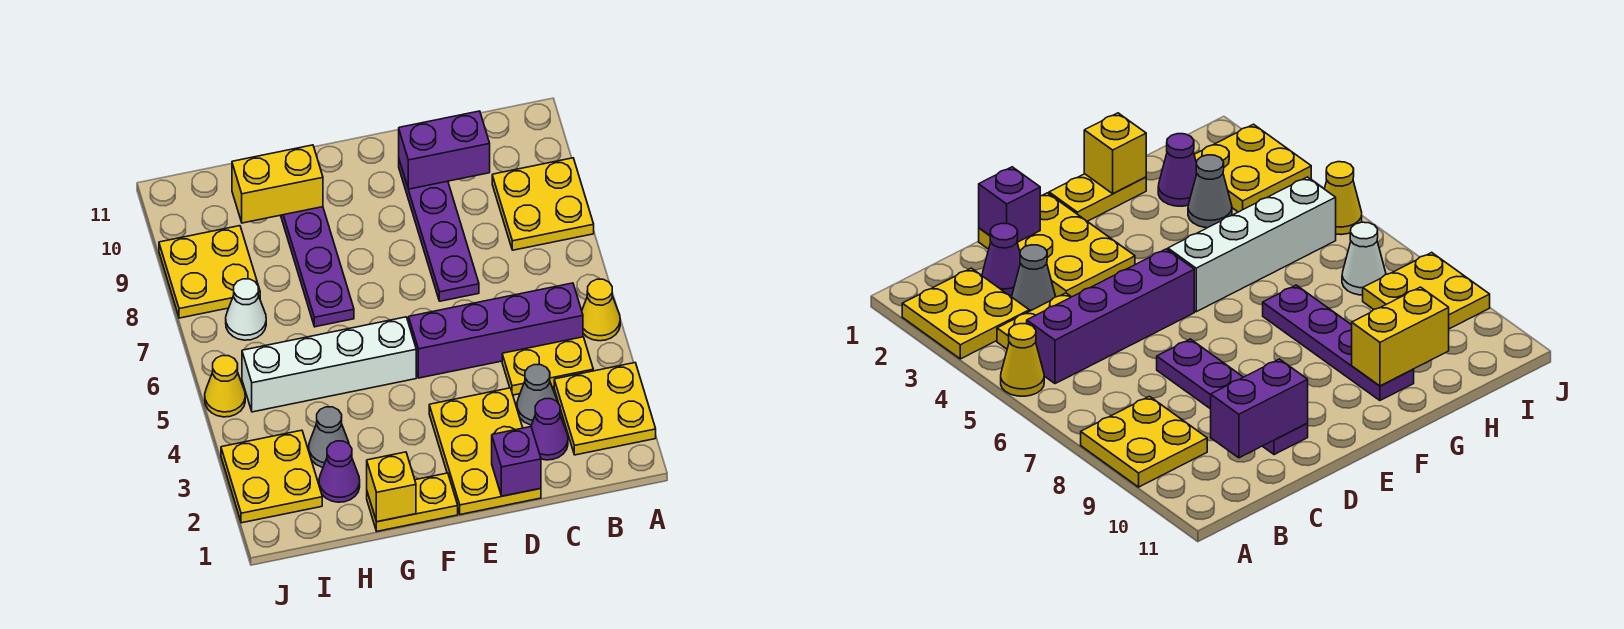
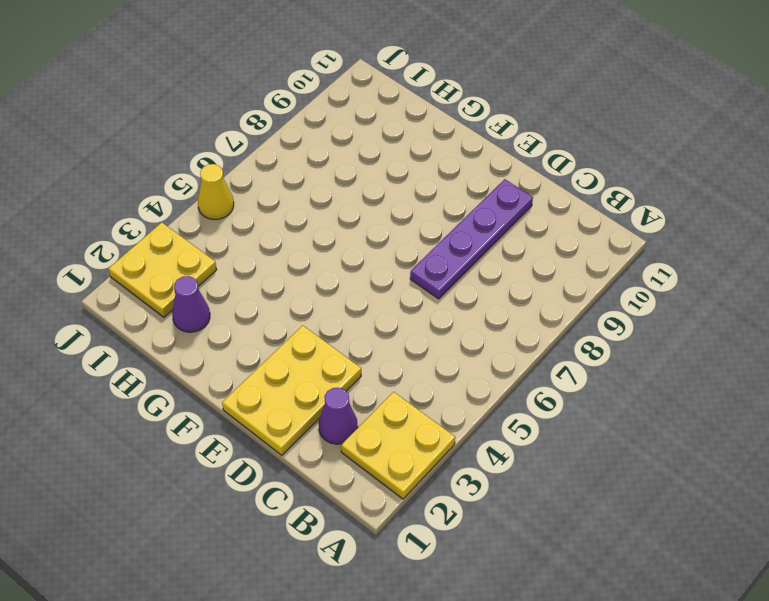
none -> yellow cone A5 level 1
none -> yellow plate A8:B9 level 1
none -> yellow plate B4:C4 level 1

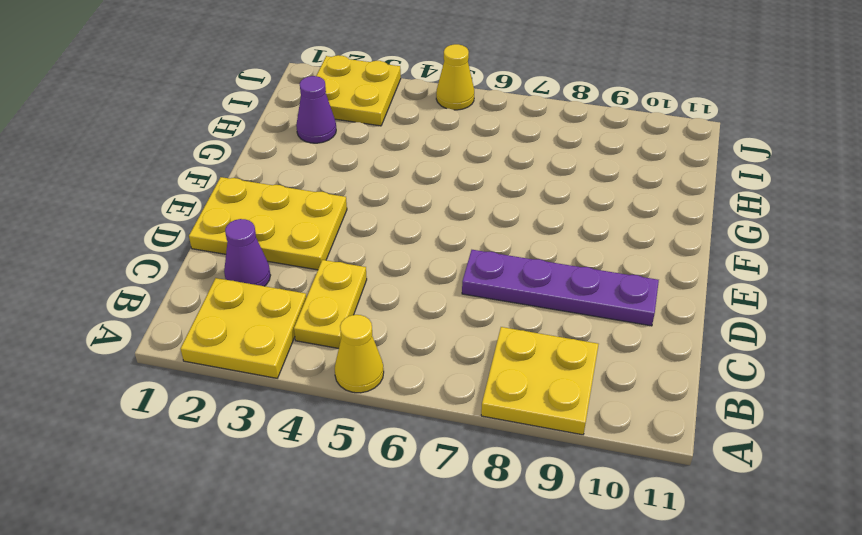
none -> purple brick B5:E5 level 1
none -> grey cone C3 level 1
none -> yellow plate F1:G1 level 1

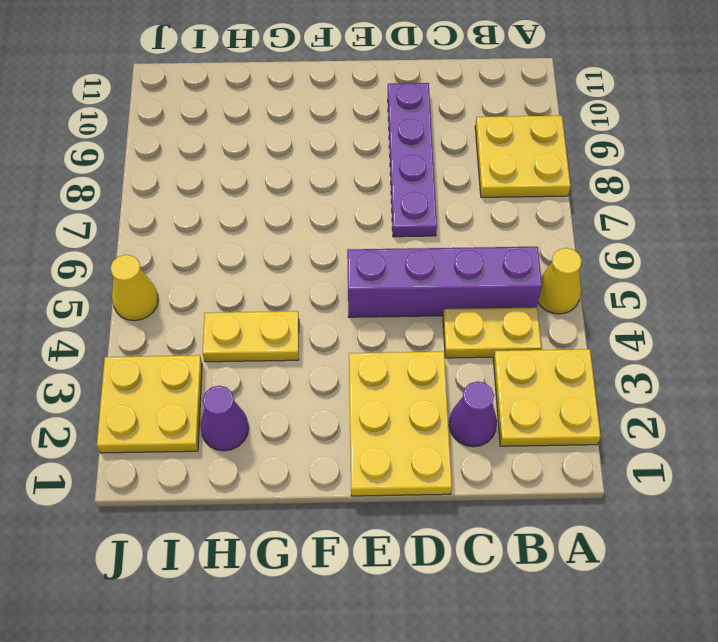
yellow plate G4:H4 level 1 -> yellow plate F1:G1 level 1
none -> grey cone C3 level 1
none -> white brick F5:I5 level 1
none -> purple plate G7:G10 level 1

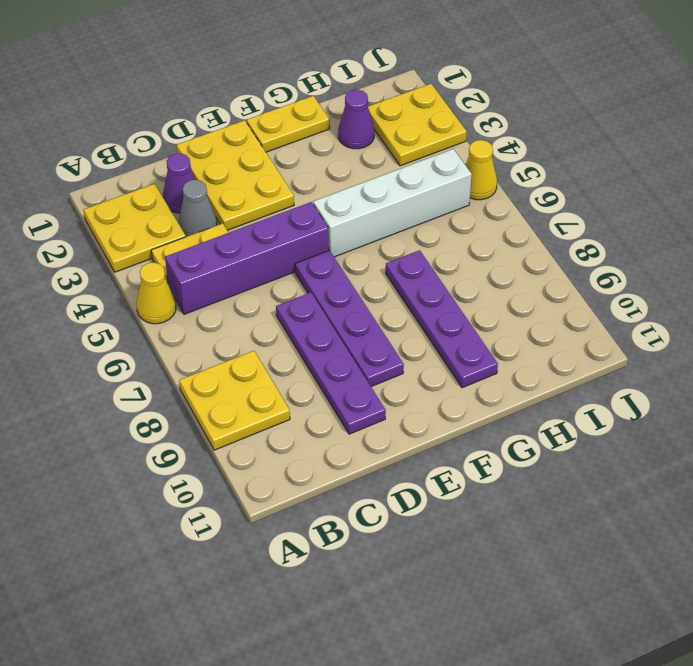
purple plate E6:E9 level 1 -> none
none -> grey cone H3 level 1
none -> white cone I7 level 1
none -> yellow plate I8:J9 level 1

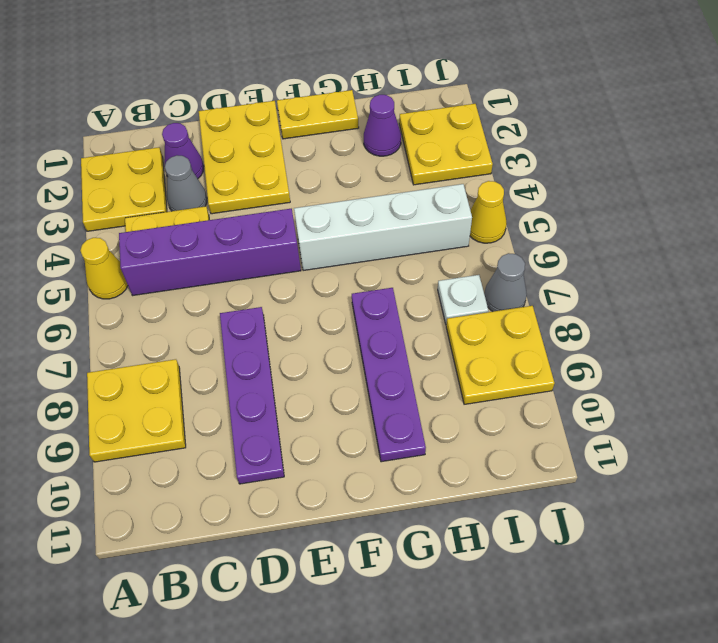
white plate I7 level 1 -> white cone I7 level 1
grey cone J7 level 1 -> grey cone H3 level 1
none -> purple brick C10:D10 level 2
none -> purple brick D1 level 2
none -> yellow brick G1 level 2

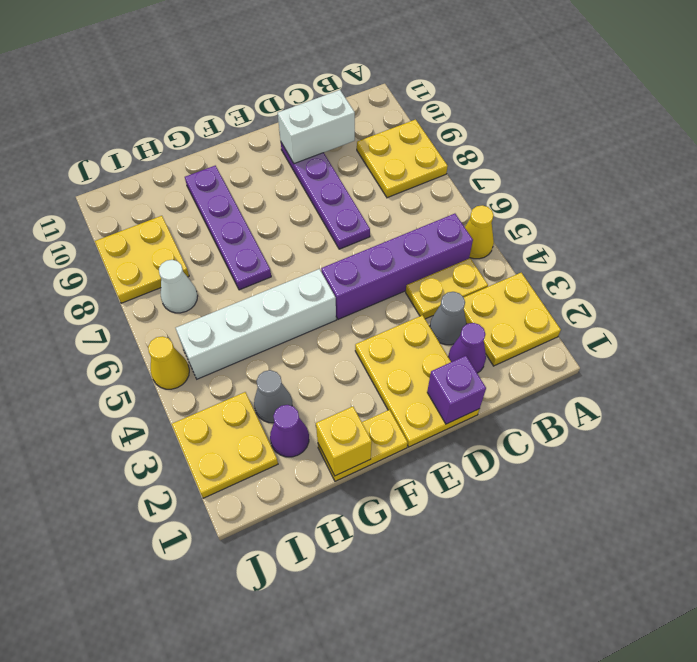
white brick C10:D10 level 2 -> purple brick C10:D10 level 2
none -> yellow brick G10:H10 level 2

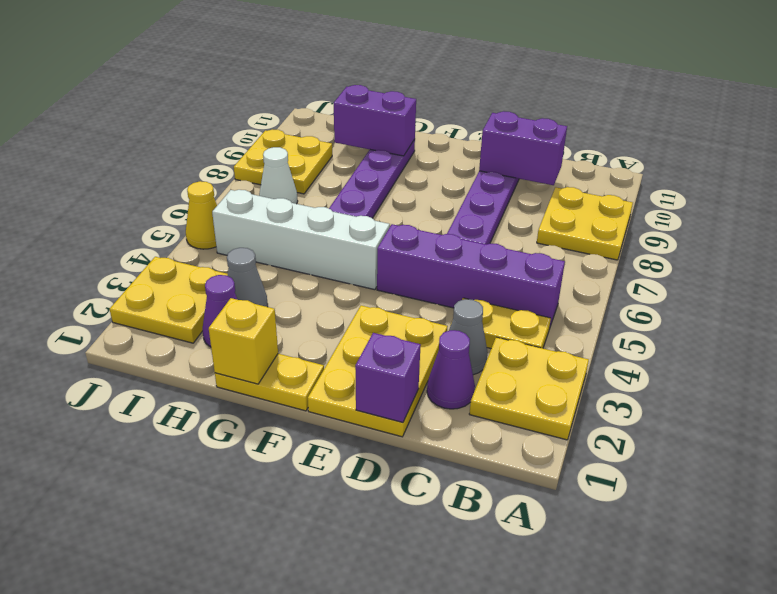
purple brick G10:H10 level 2 -> yellow brick G10:H10 level 2
none -> yellow cone A5 level 1

